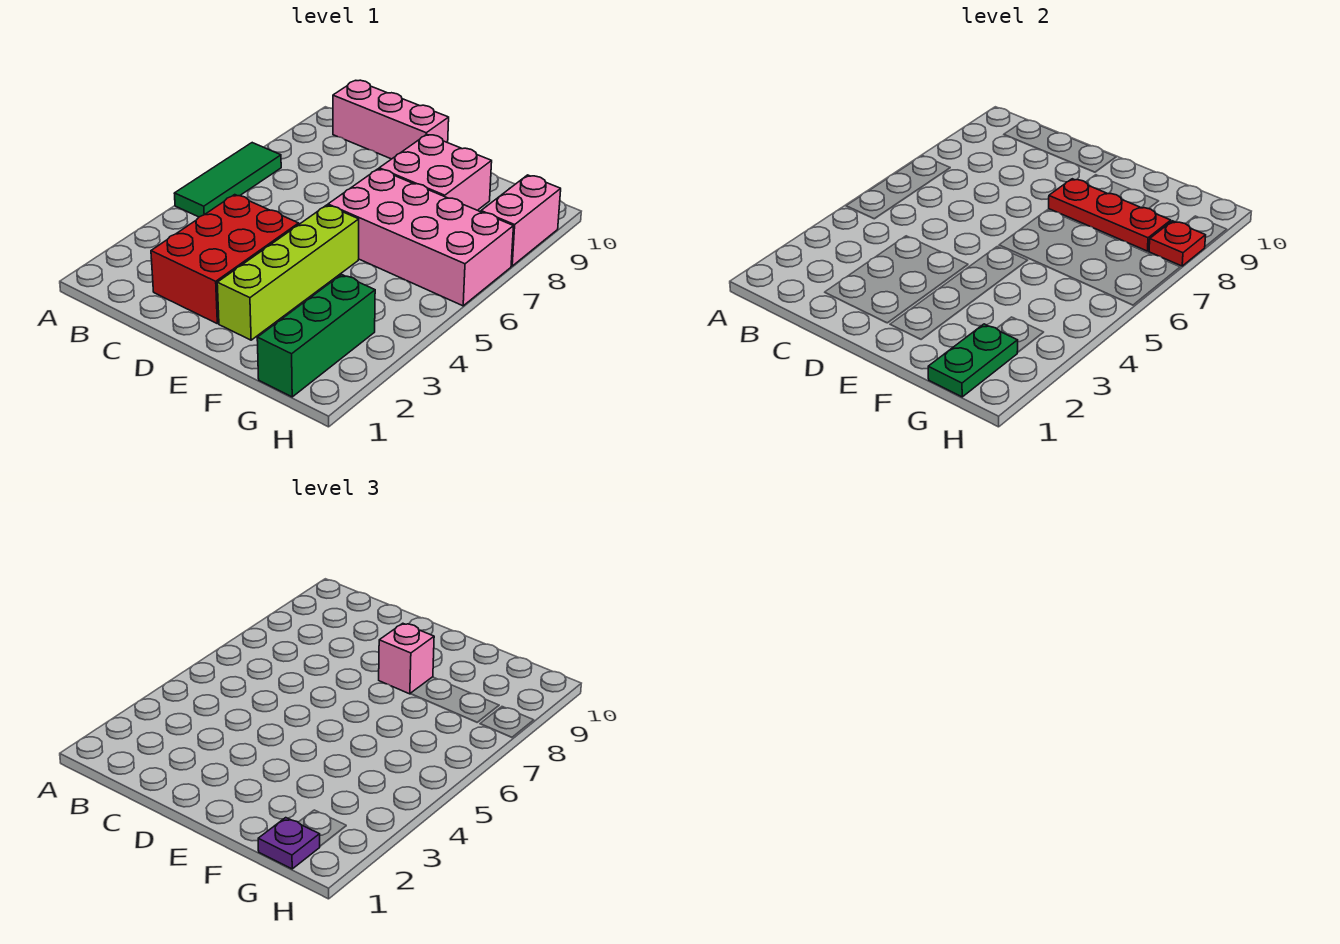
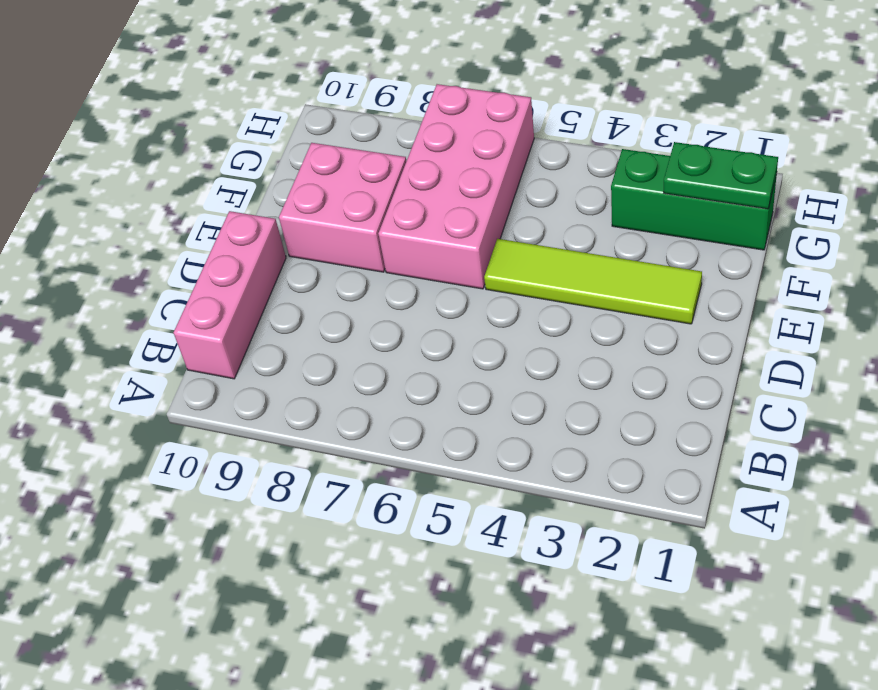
lime tile E2:E5 level 1 -> lime brick E2:E5 level 1
none -> green tile A5:A7 level 1
none -> red brick C2:D4 level 1
none -> pink brick H8:H9 level 1

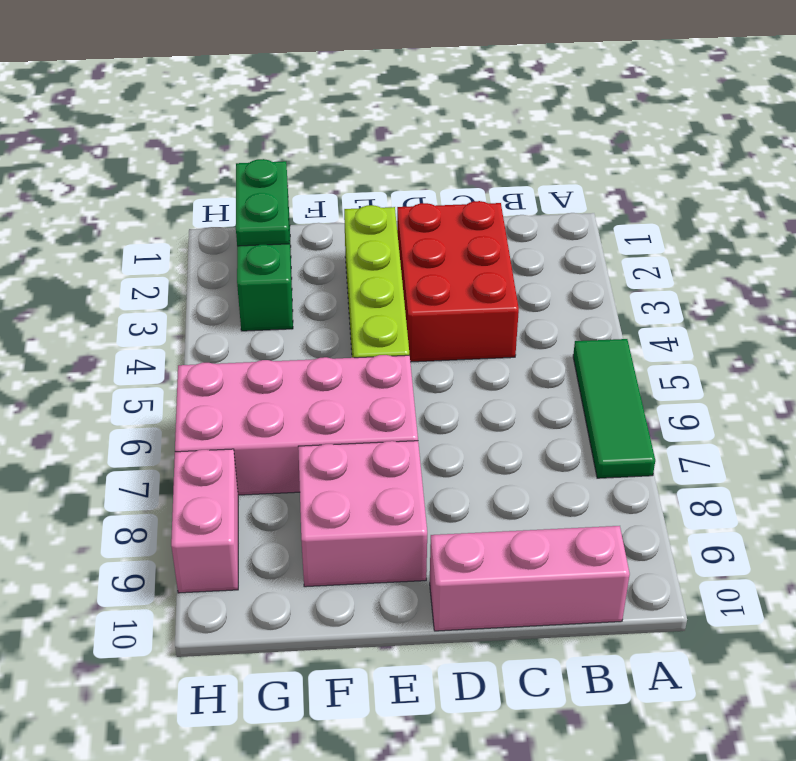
none -> red plate E8:G8 level 2
none -> red plate H8 level 2
none -> pink brick E8 level 3

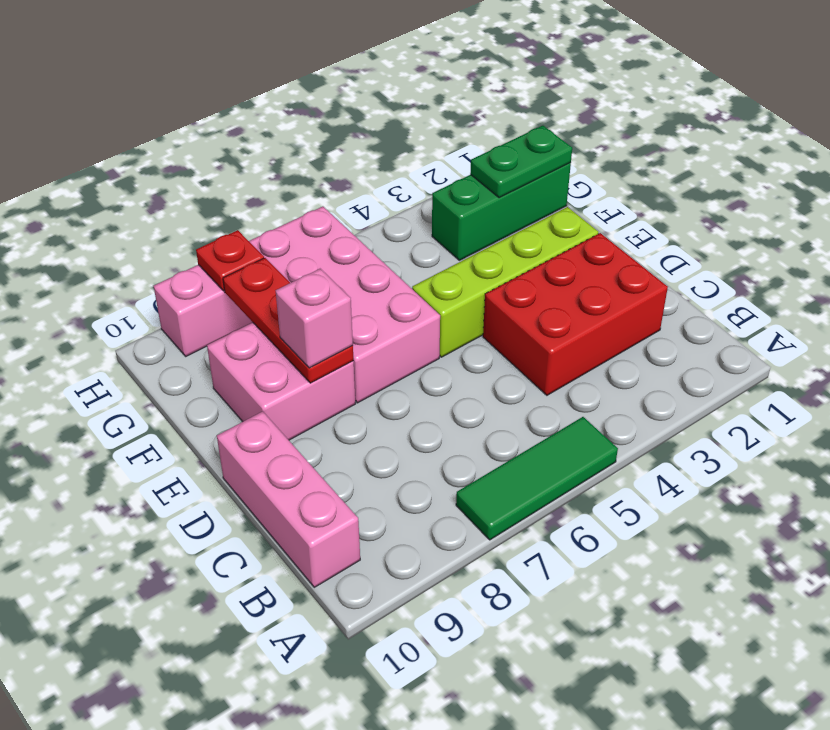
none -> purple plate G1 level 3

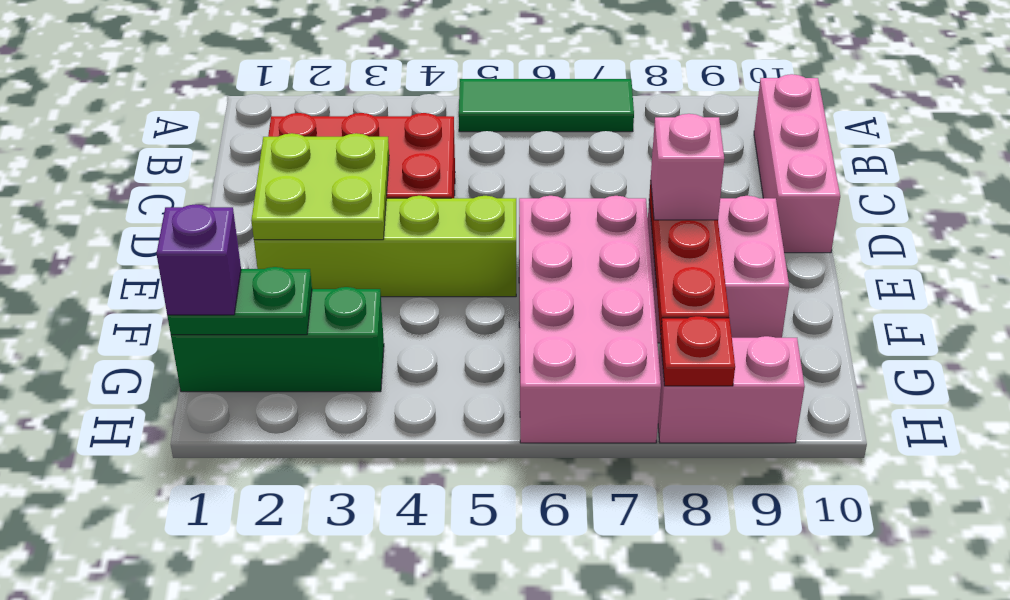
lime plate D2:E3 level 2 -> none
purple brick G1 level 3 -> purple plate G1 level 3

